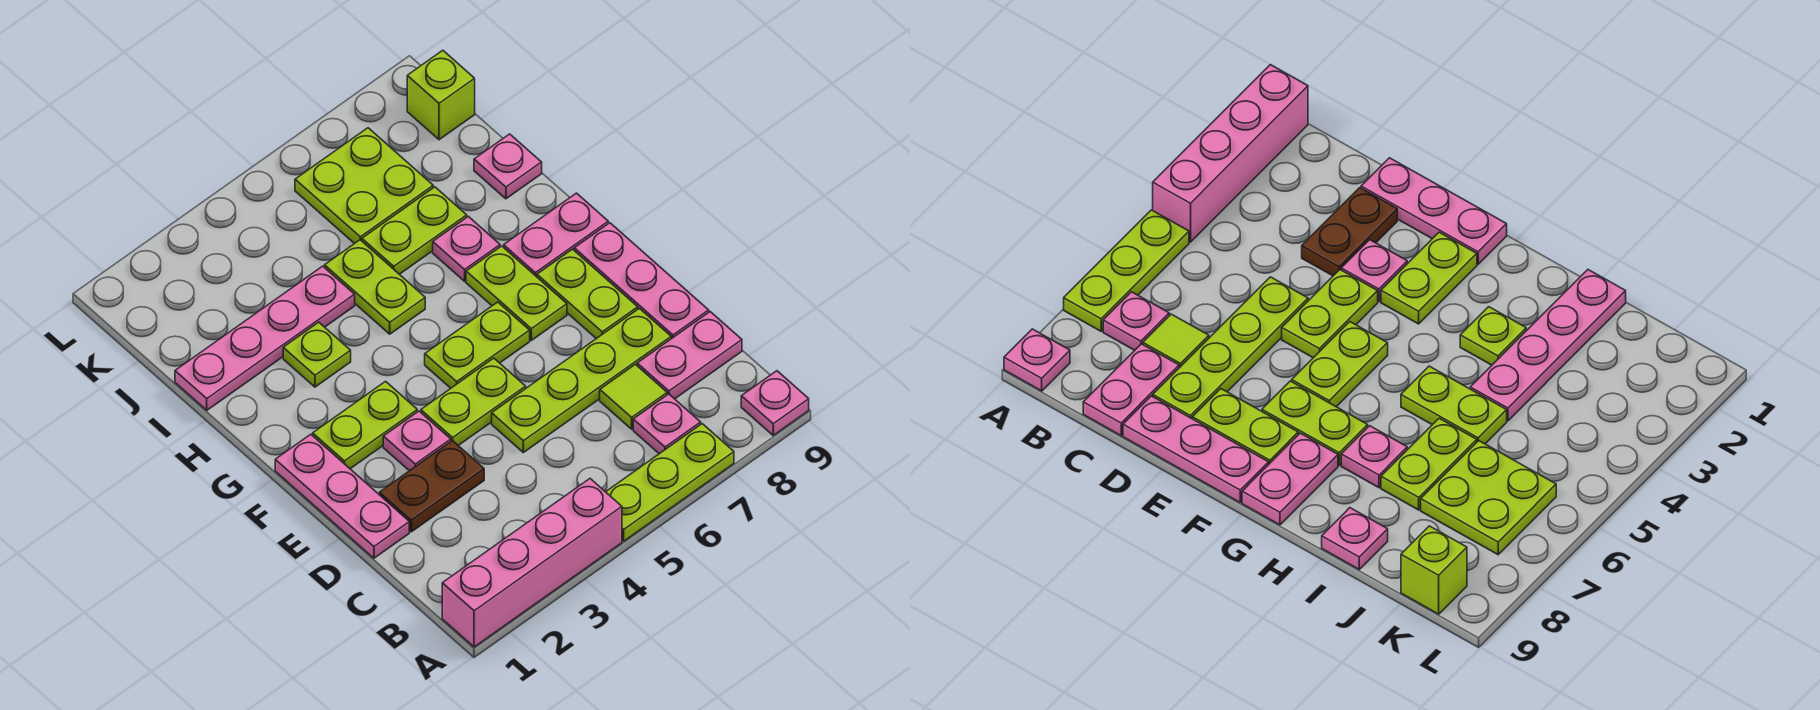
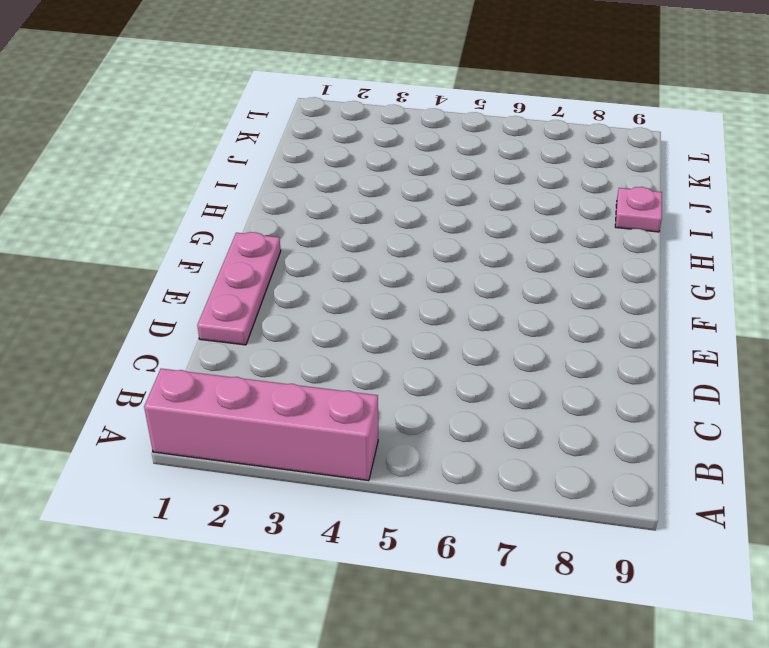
none -> lime plate A5:A7 level 1
none -> pink plate A9 level 1
none -> pink plate B7 level 1

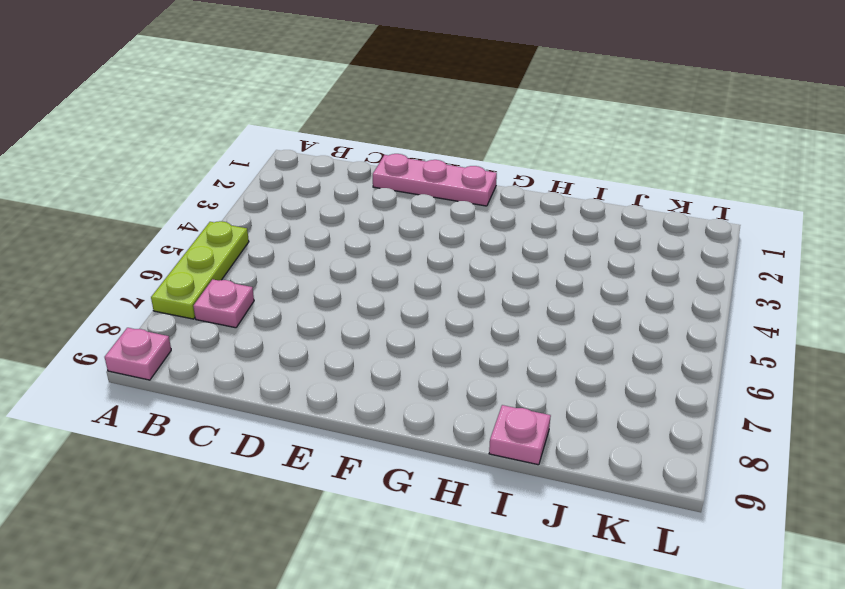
none -> pink brick A1:A4 level 1
none -> lime tile C7 level 1
none -> pink plate C8:C9 level 1

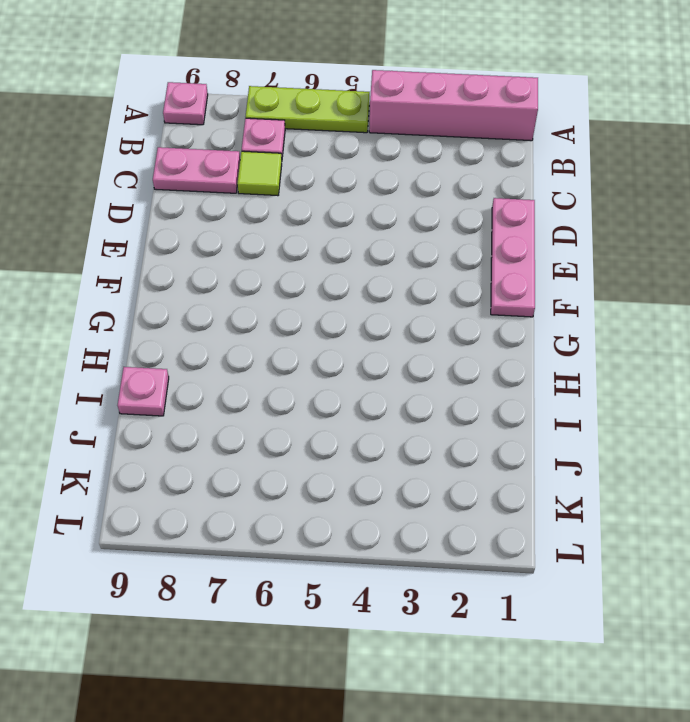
none -> brown plate D2:D3 level 1
none -> lime plate D5:D8 level 1
none -> pink plate D9:F9 level 1

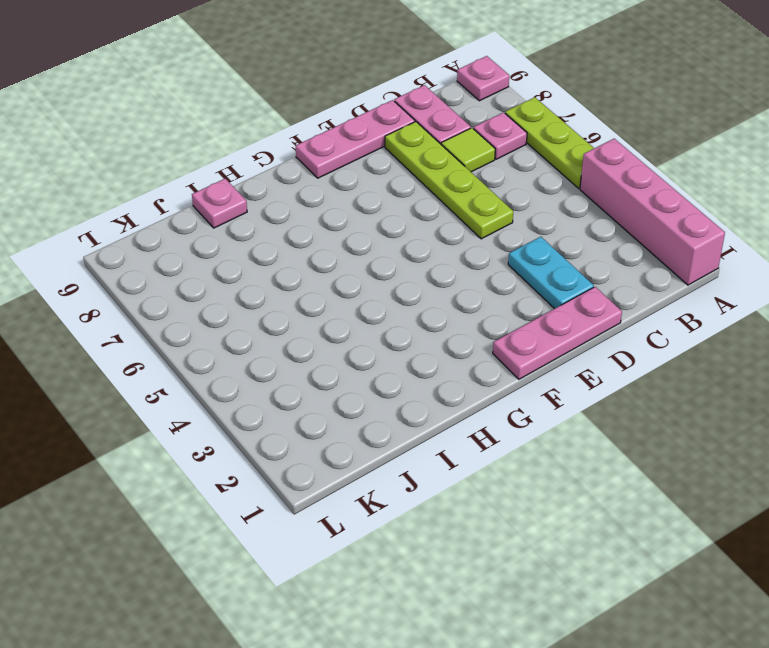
cyan plate D2:D3 level 1 -> brown plate D2:D3 level 1
none -> pink plate E3 level 1
none -> lime plate E4:E5 level 1
none -> lime plate E8:F8 level 1

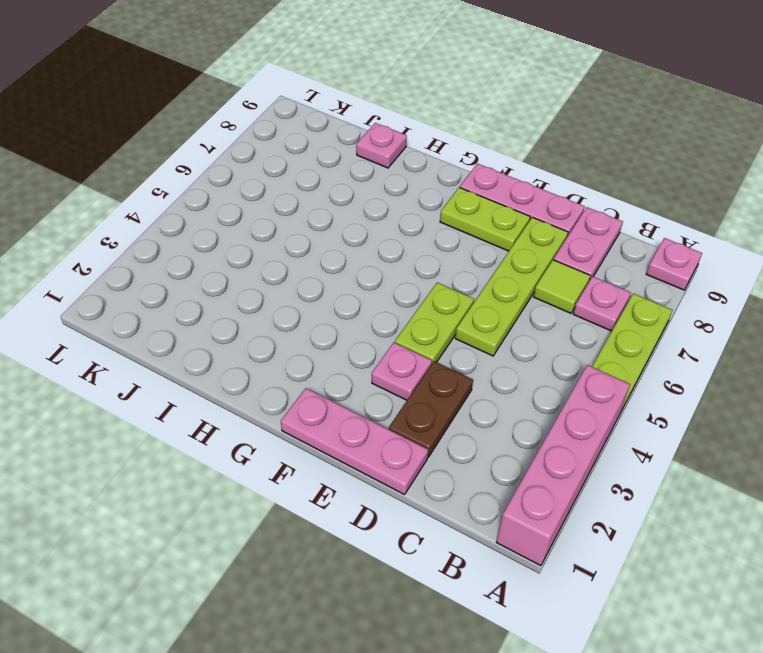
none -> lime plate F2:F3 level 1
none -> lime plate F5:F6 level 1
none -> lime plate F7:G7 level 1

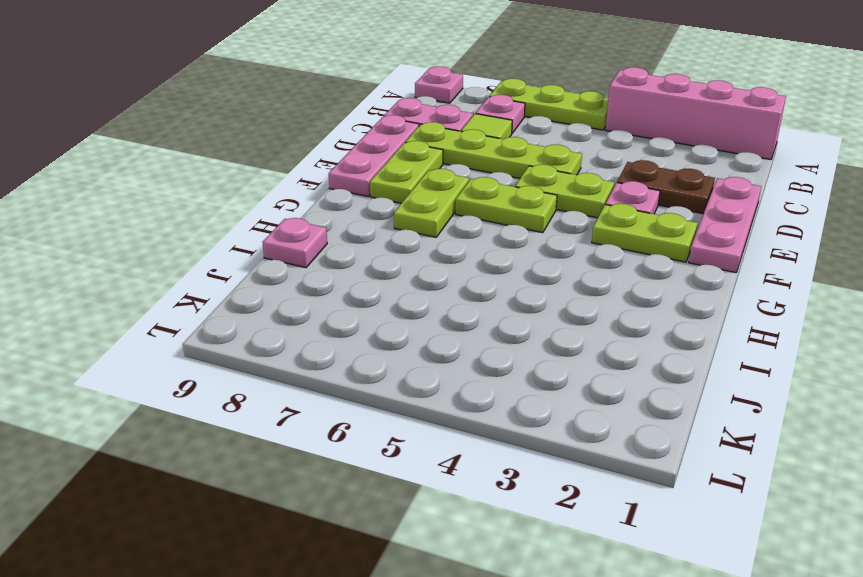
none -> pink plate G8:G9 level 1
none -> lime plate H3 level 1
none -> lime plate H5:I5 level 1

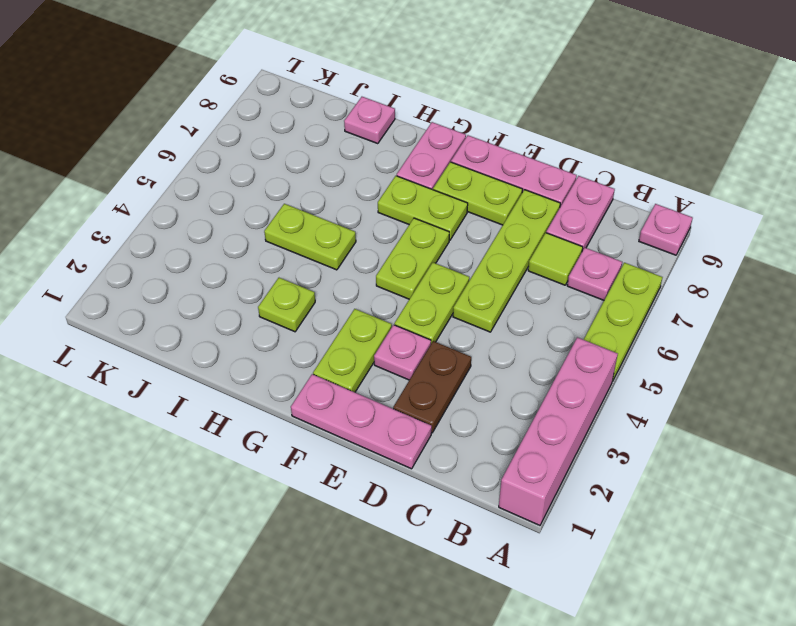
none -> pink plate H7 level 1
none -> pink plate I1:I4 level 1
none -> lime plate I6:I7 level 1

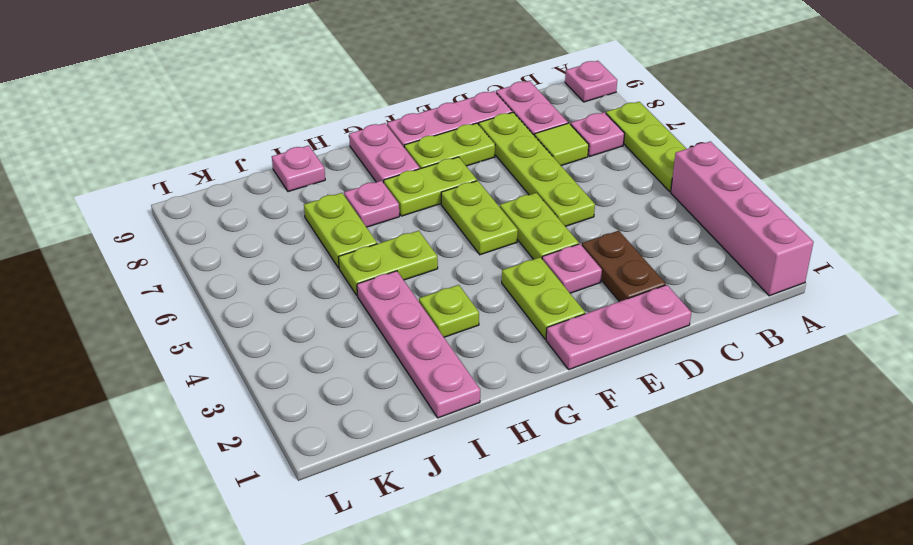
none -> lime plate J6:K7 level 1
none -> lime brick K9 level 1

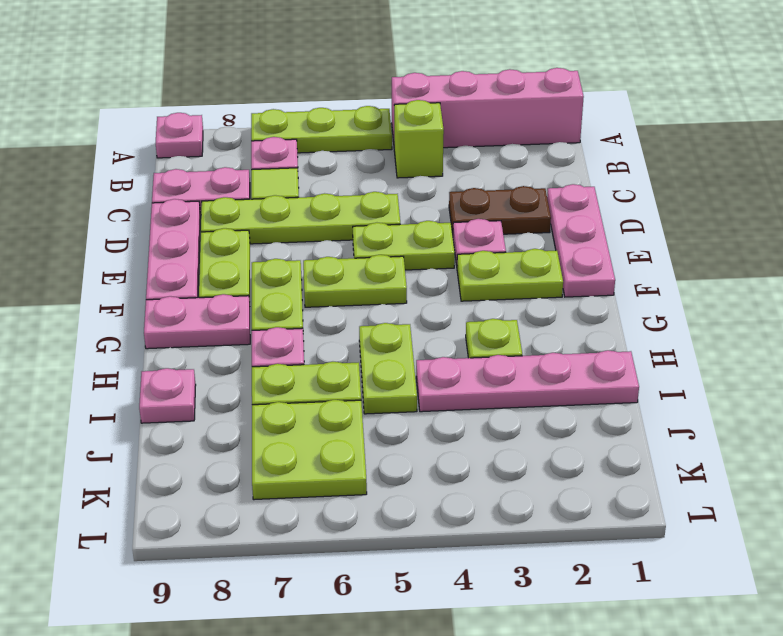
lime brick B4 level 1 -> lime brick K9 level 1

